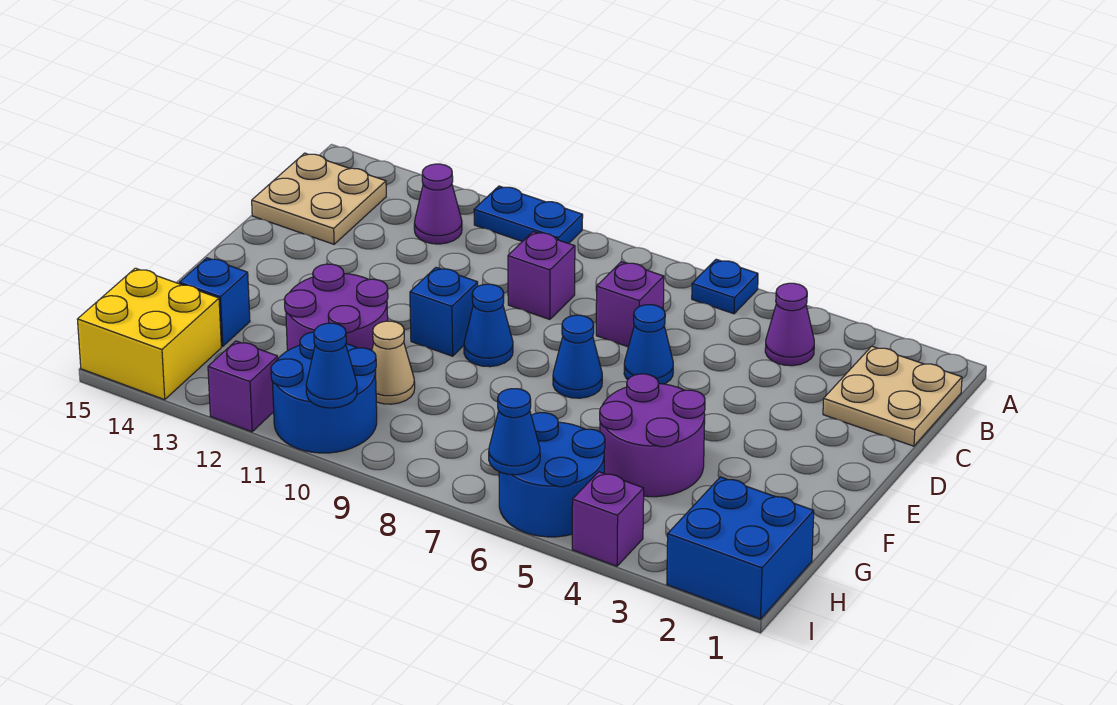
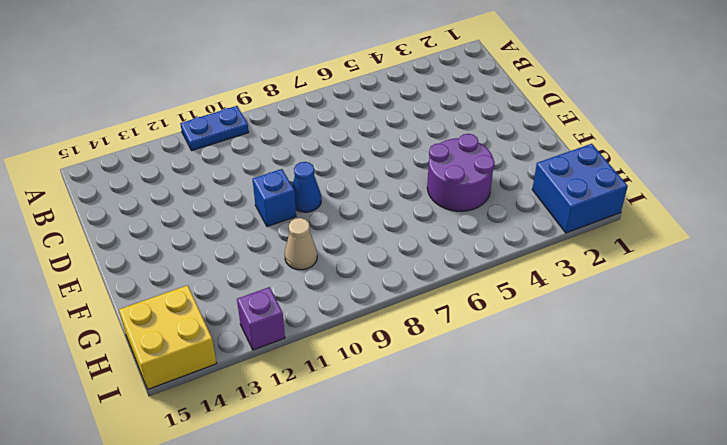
none -> blue plate A6 level 1
none -> tan plate B1:C2 level 1
none -> purple cone B4 level 1

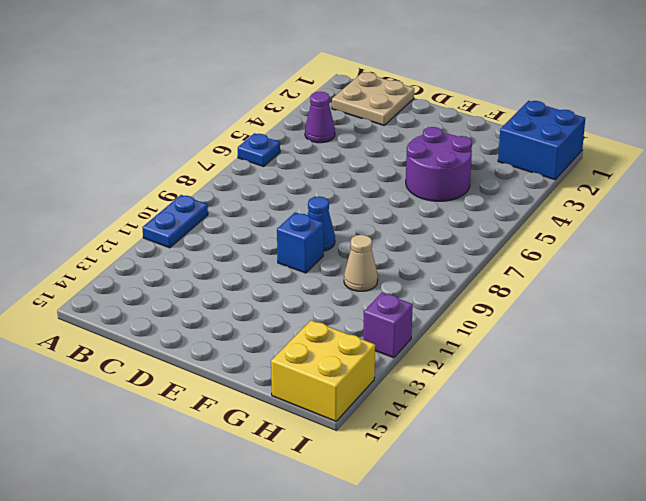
none -> purple cone B12 level 1
none -> tan plate B14:C15 level 1
none -> purple brick C7 level 1

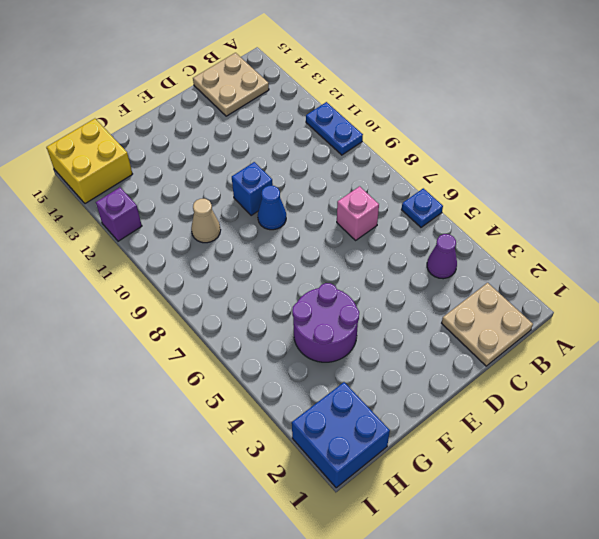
pink brick C7 level 1 -> purple brick C7 level 1
none -> purple cone B12 level 1
none -> purple brick C9 level 1
none -> blue cone D6 level 1

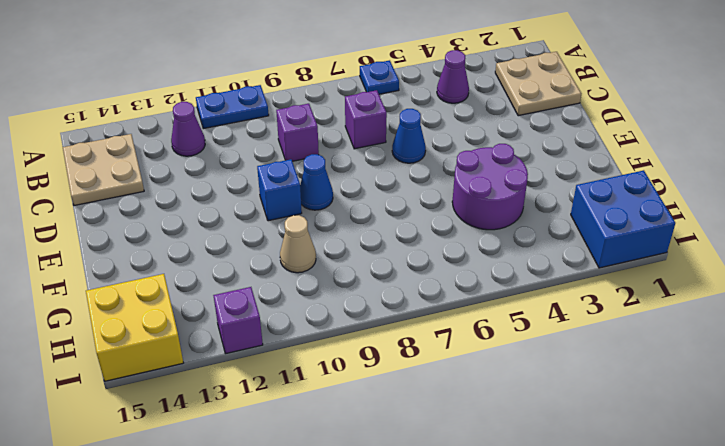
none -> blue cone E7 level 1
none -> purple round brick F11:G12 level 1
none -> blue brick G14 level 1

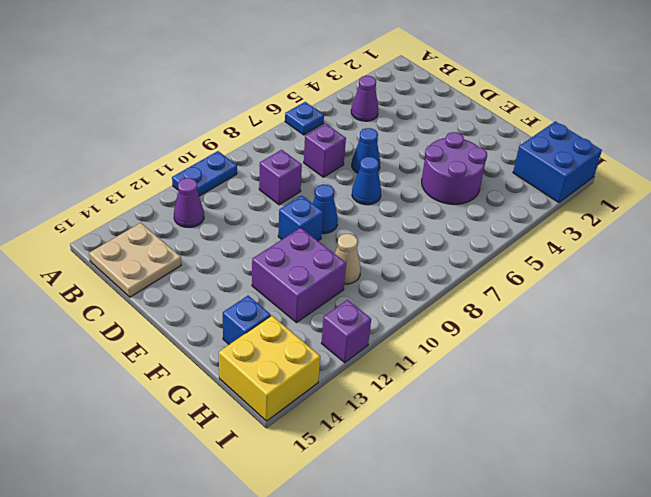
purple brick F11:G12 level 1 -> purple round brick F11:G12 level 1
none -> tan plate B1:C2 level 1
none -> blue round brick H5:I6 level 1
none -> blue round brick H10:I11 level 1

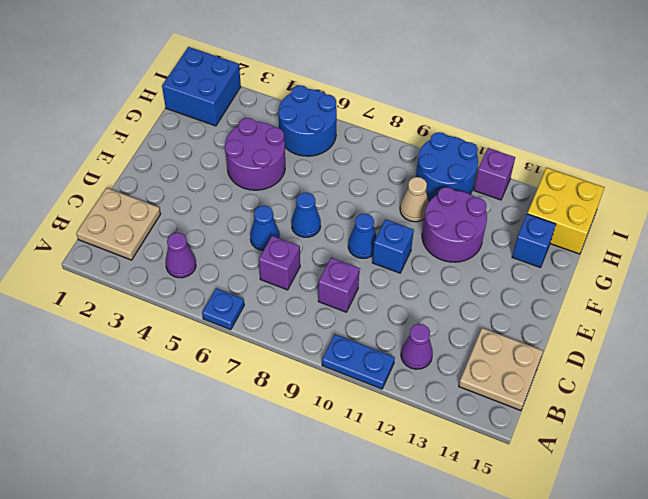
none -> purple brick I4 level 1
none -> blue cone I6 level 2
none -> blue cone I10 level 2

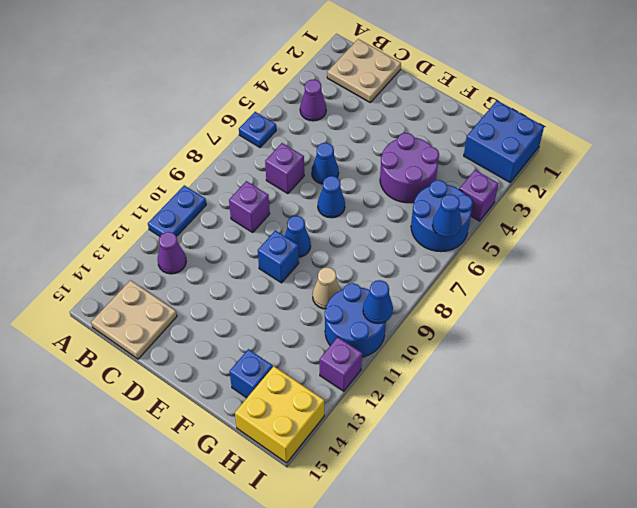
none -> purple round brick F11:G12 level 1

